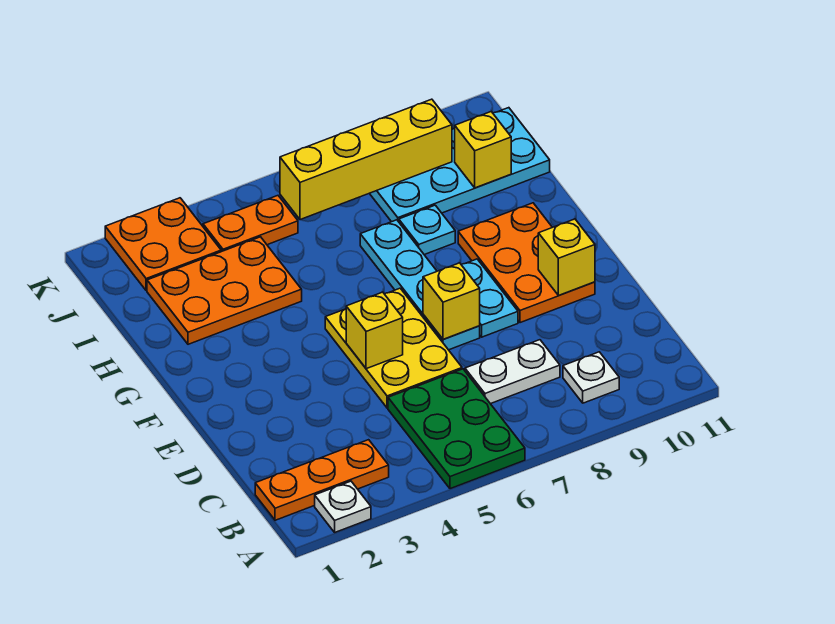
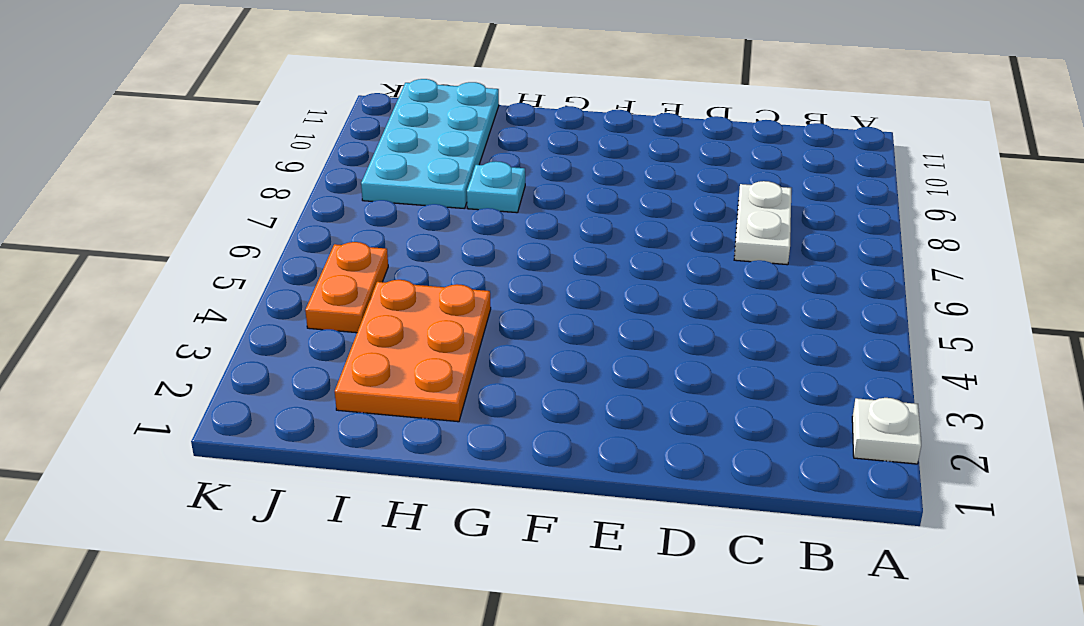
none -> green plate A5:C6 level 1
none -> orange plate B1:B3 level 1
none -> white plate B9 level 1

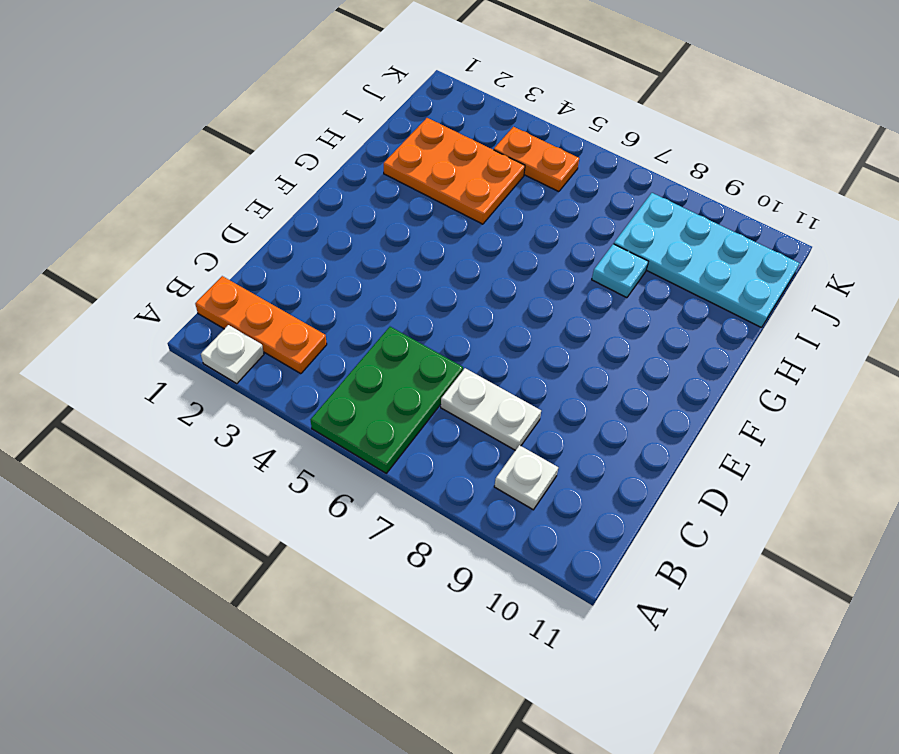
none -> yellow plate D5:F6 level 1
none -> cyan plate E7:H7 level 1
none -> cyan plate E8:F8 level 1

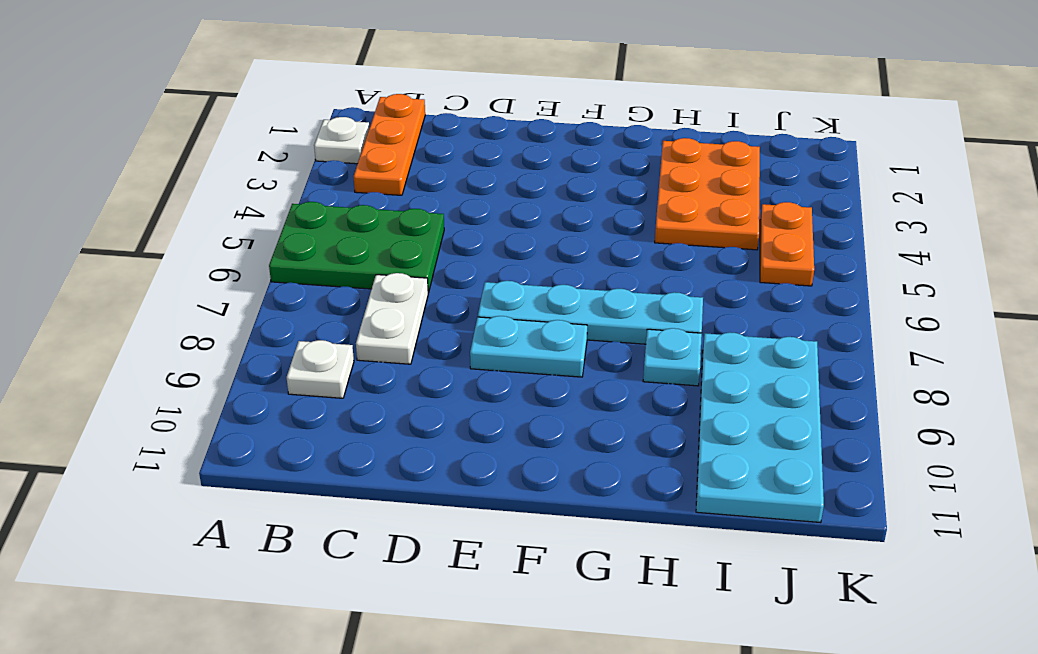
none -> yellow plate D5:F6 level 1
none -> orange plate E9:G10 level 1
none -> orange plate J2:K3 level 1

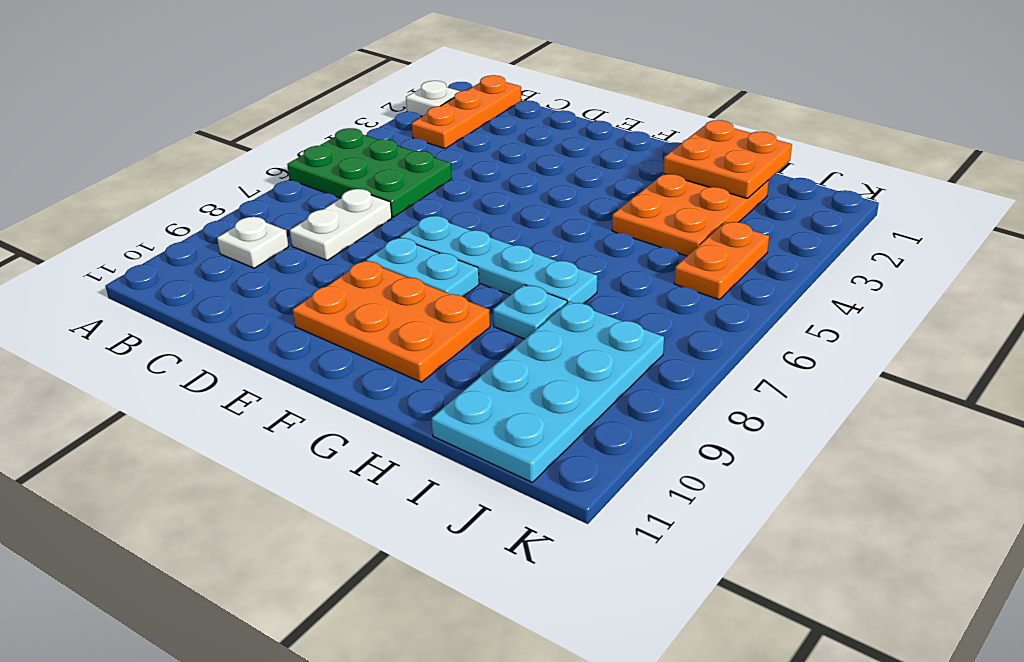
orange plate H1:I2 level 2 -> orange plate J2:K3 level 1
none -> yellow plate D5:F6 level 1
none -> yellow brick E5 level 2
none -> yellow brick E7 level 2

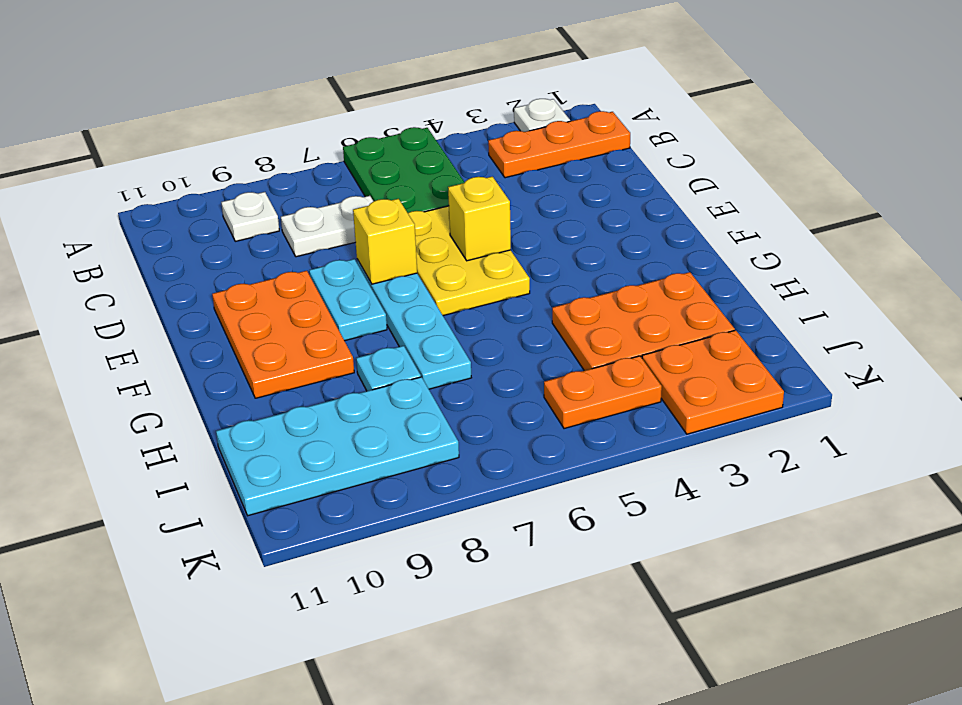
none -> yellow brick E10 level 2
none -> yellow brick I10 level 2
none -> yellow brick J6:J9 level 2

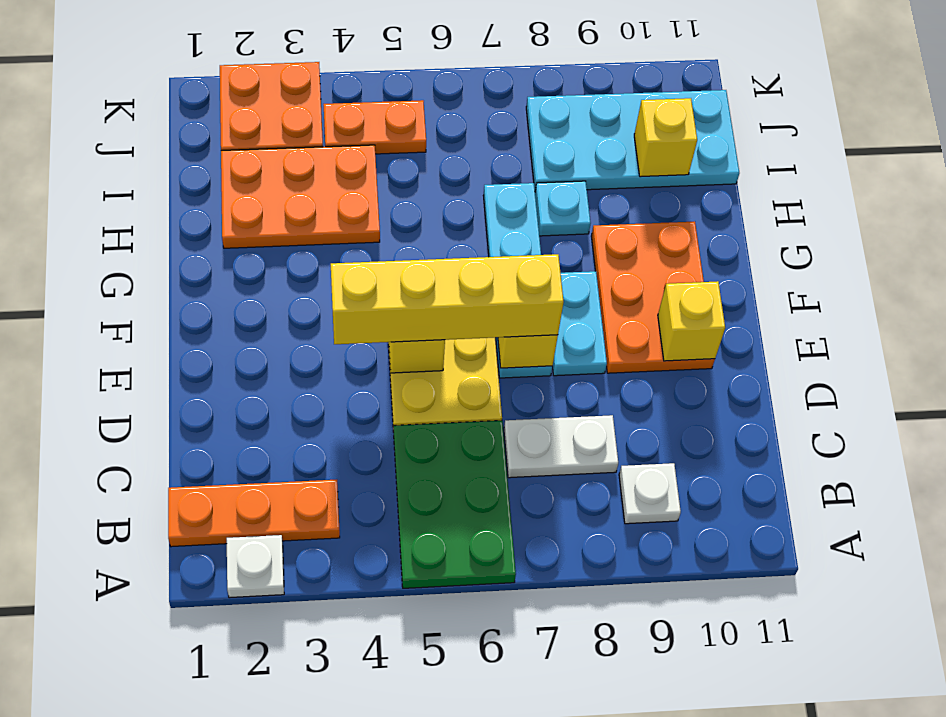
yellow brick E4:E7 level 3 -> yellow brick J6:J9 level 2

